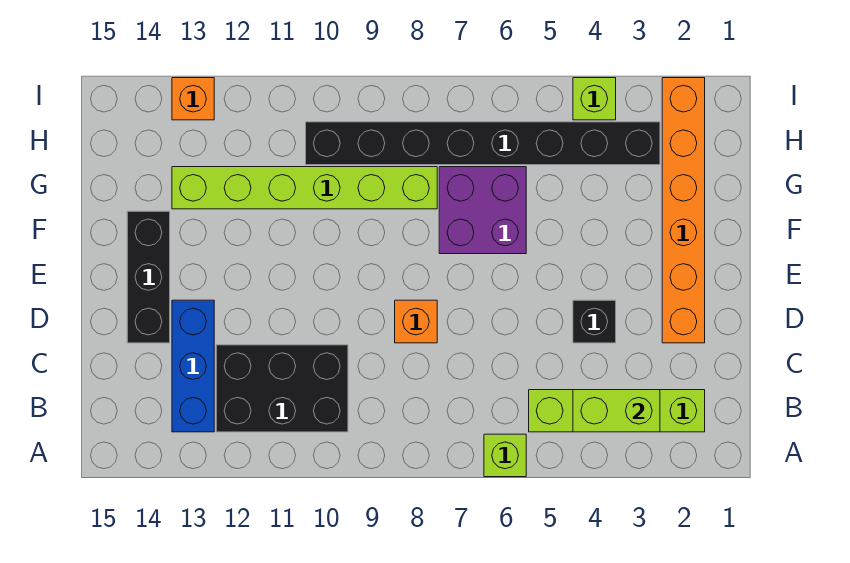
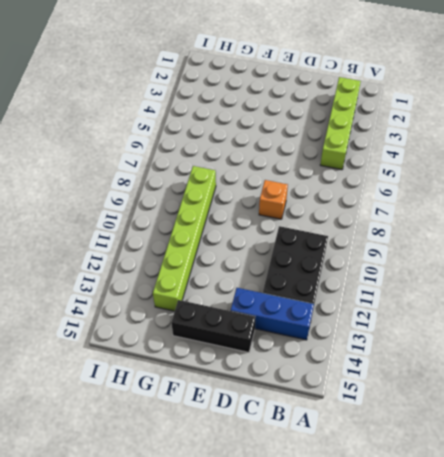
none -> lime brick A6 level 1
none -> orange brick D2:I2 level 1
none -> black brick D4 level 1

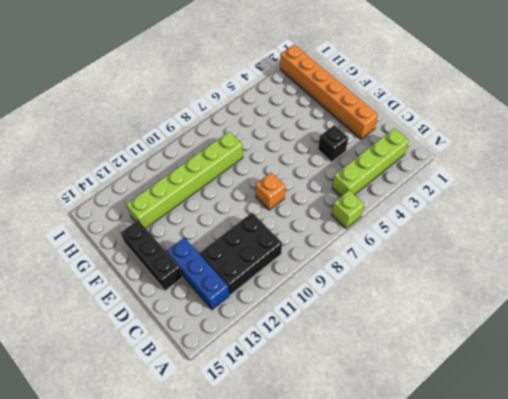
none -> purple brick F6:G7 level 1
none -> black brick H3:H10 level 1
none -> lime brick I4 level 1

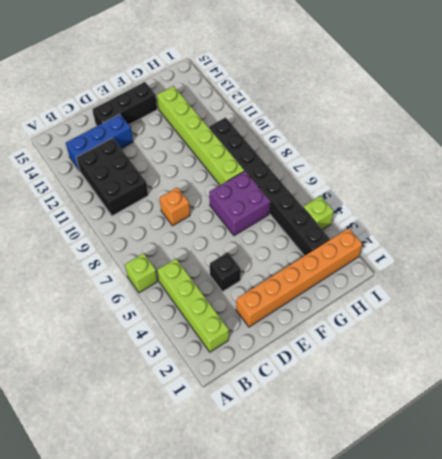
none -> orange brick I13 level 1
none -> lime brick B3:B4 level 2

